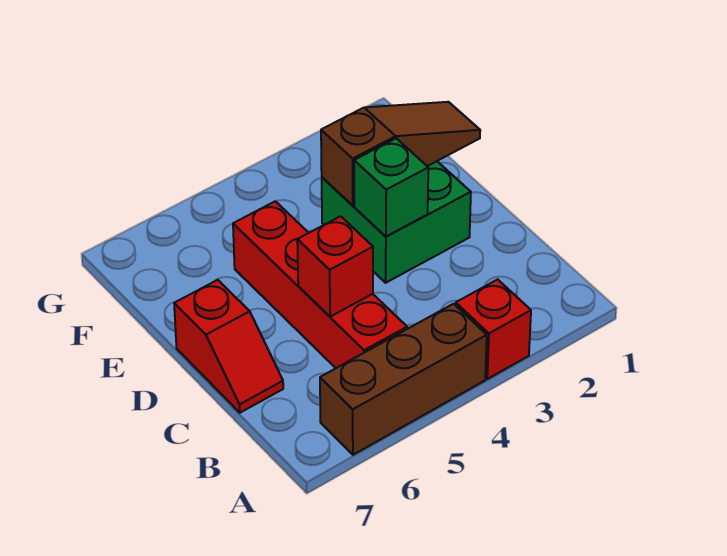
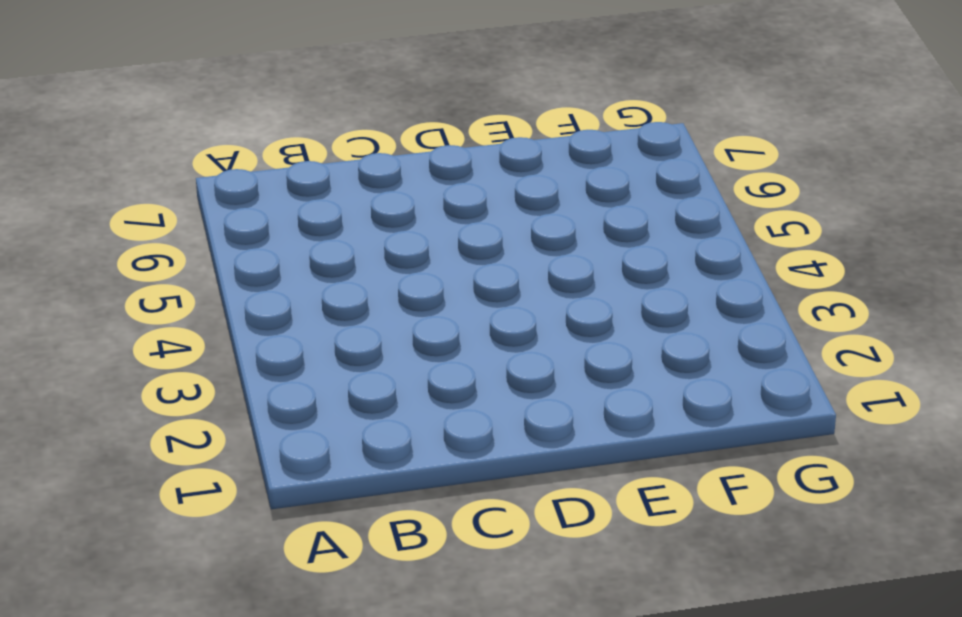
none -> red brick A3 level 1
none -> brown brick A4:A6 level 1

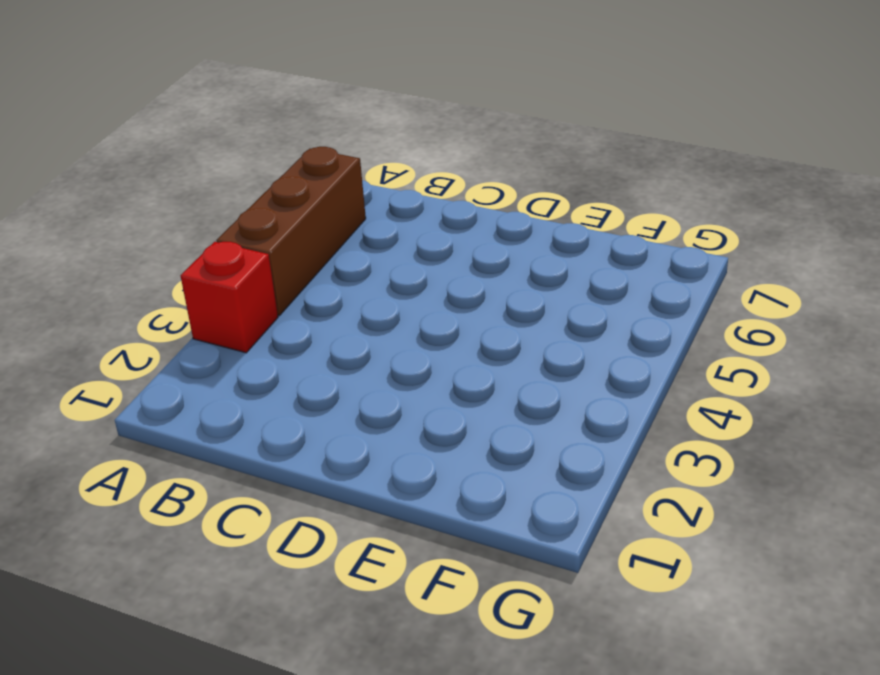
none -> red brick B5:E5 level 1
none -> red slope C7:D7 level 1 top D

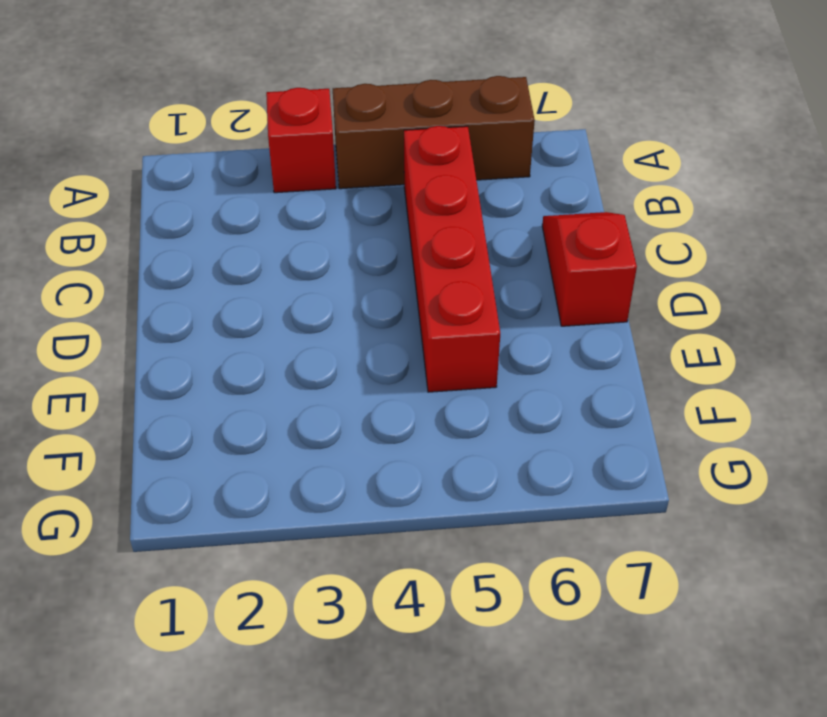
none -> green brick D2:E3 level 1
none -> red brick C5 level 2

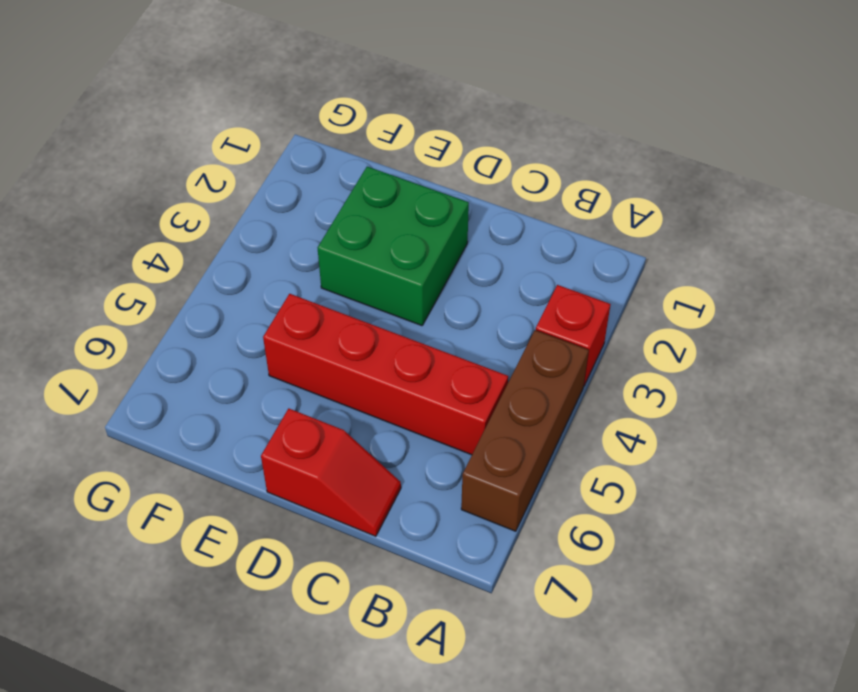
none -> red brick C5 level 2
none -> green brick D3 level 2

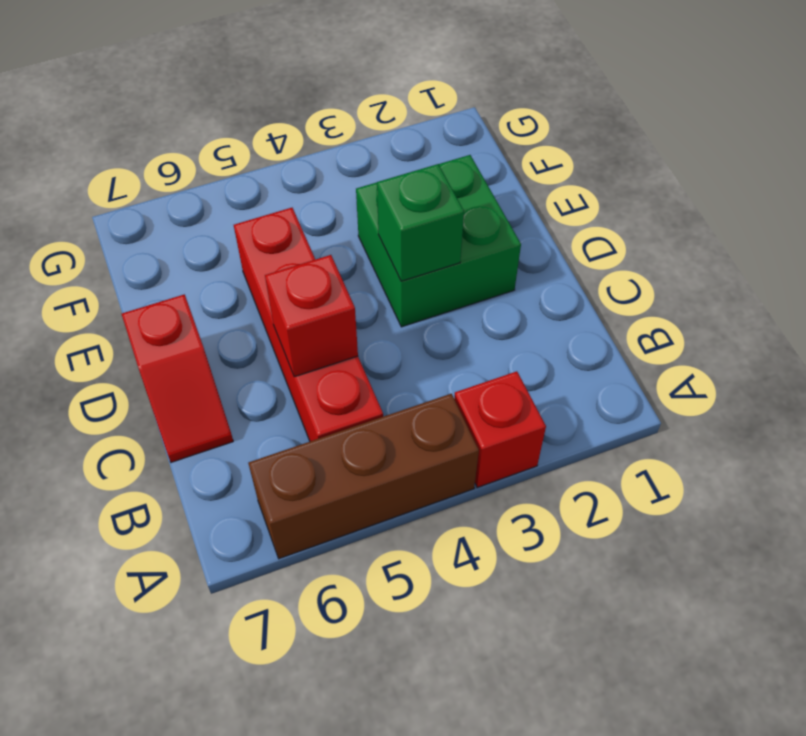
none -> brown slope E1:E3 level 2 top 3

